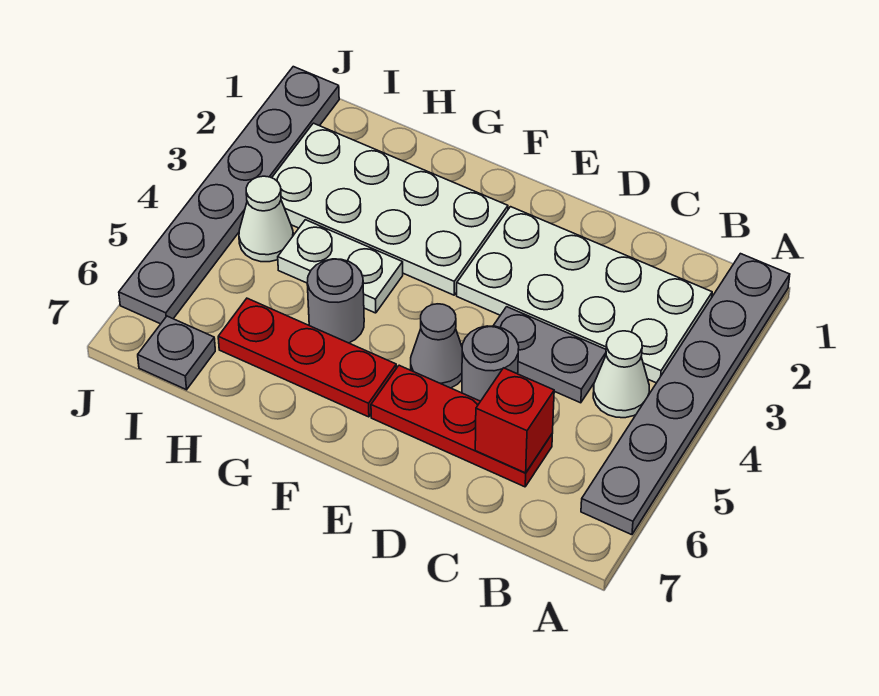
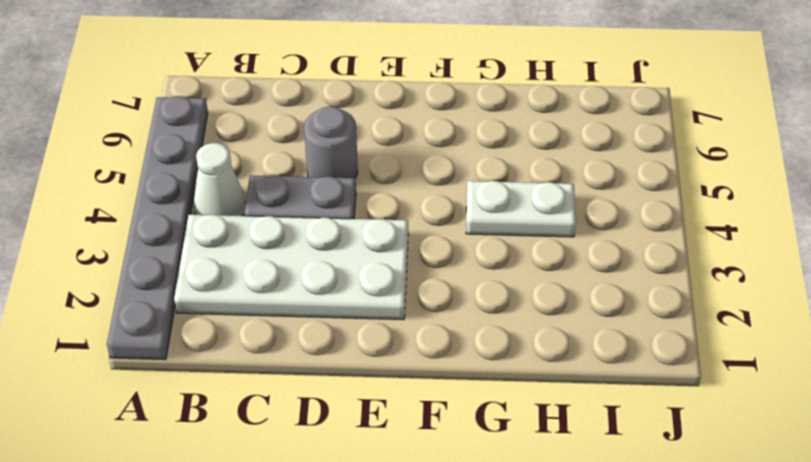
none -> red plate C6:E6 level 1
none -> grey cone E5 level 1
none -> white plate F2:I3 level 1

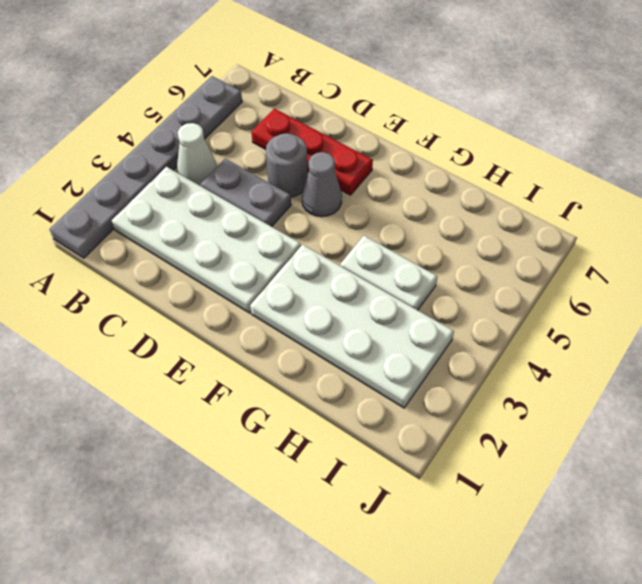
none -> red plate F6:H6 level 1
none -> grey round brick G5 level 1
none -> white cone I4 level 1

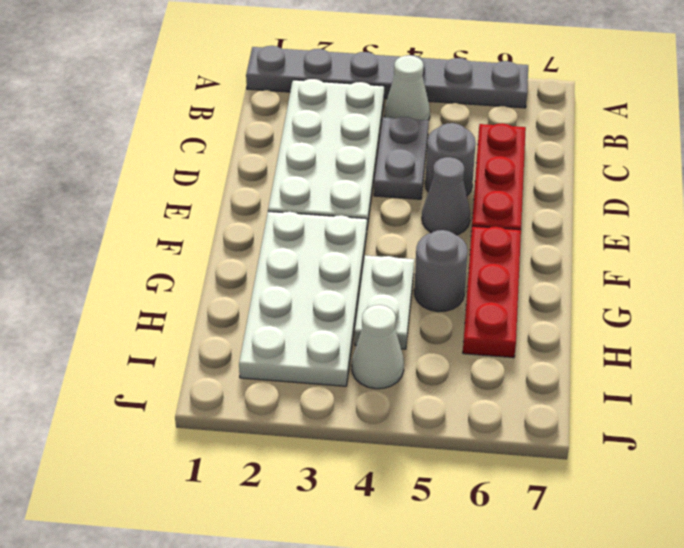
none -> grey plate I7 level 1
none -> grey plate J1:J6 level 1
none -> red brick C6 level 2

